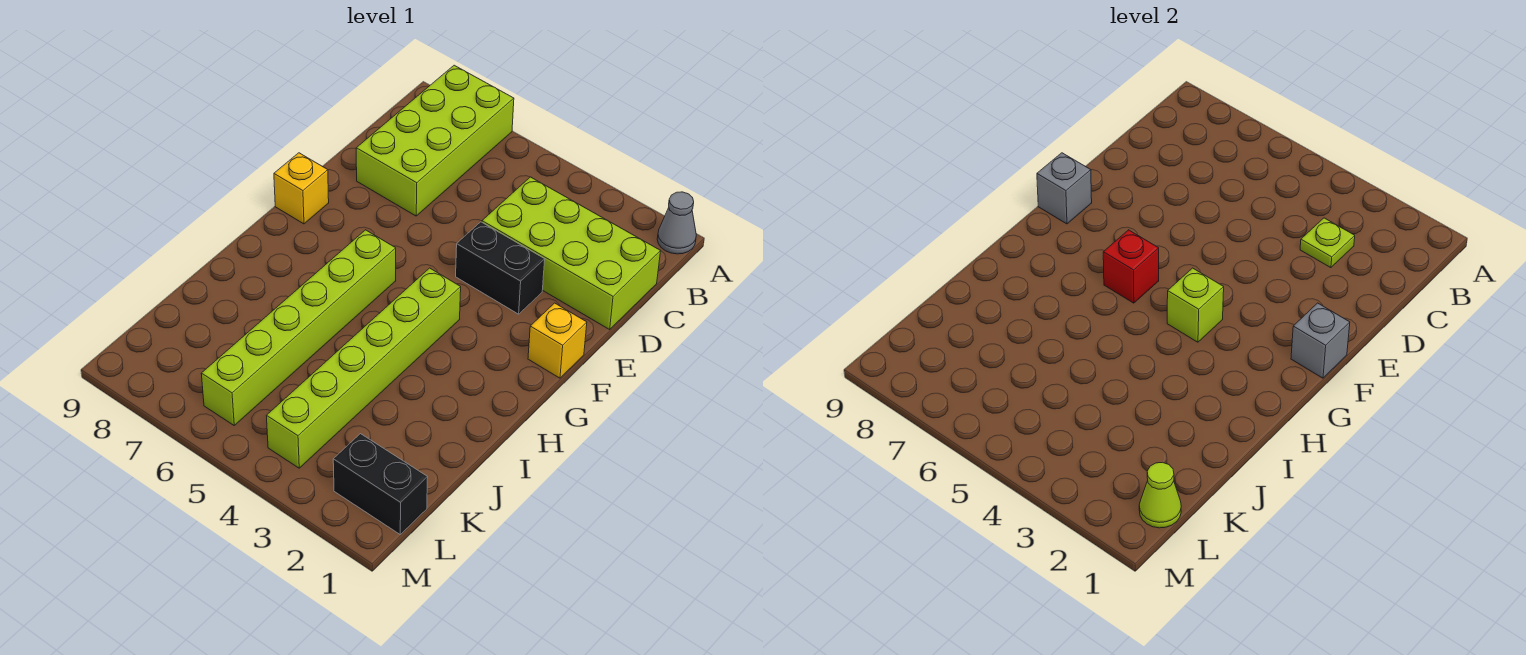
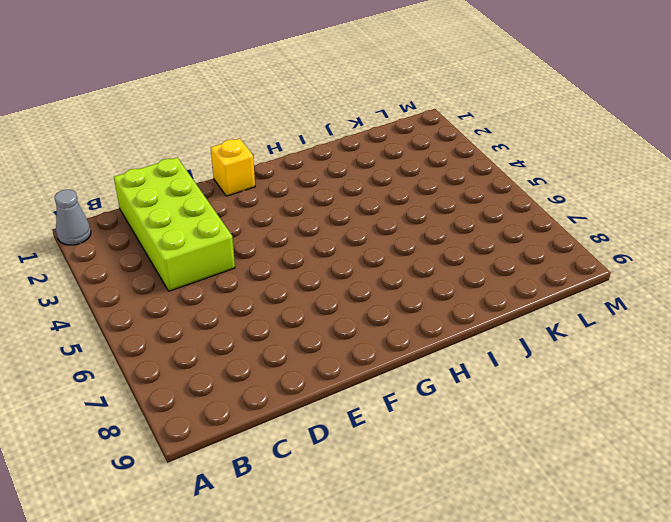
none -> lime brick A7:D8 level 1
none -> black brick E3:E4 level 1
none -> yellow brick F9 level 1

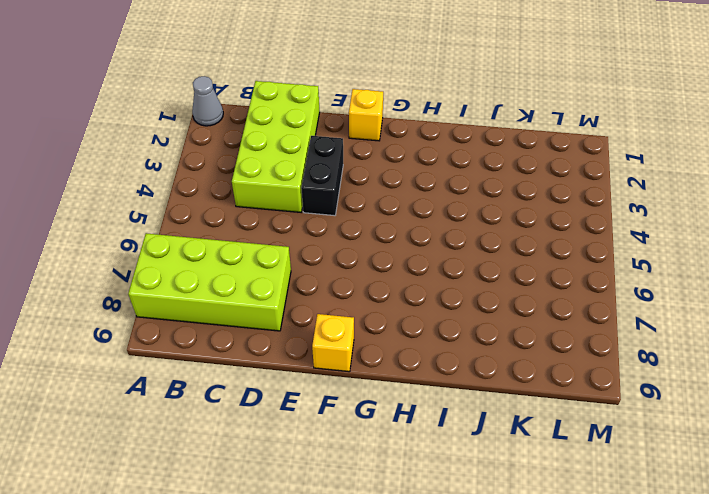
none -> lime brick G4:L4 level 1
none -> lime brick G6:L6 level 1
none -> black brick L1:L2 level 1

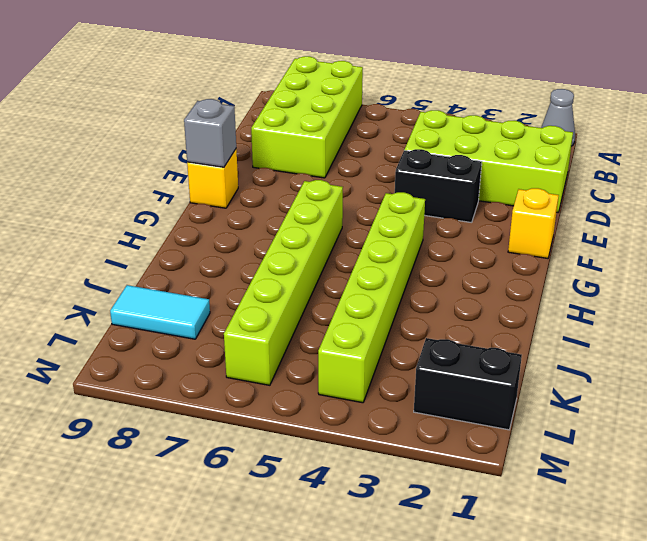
cyan tile K8:K9 level 1 -> none
none -> lime plate C3 level 2
none -> grey brick F1 level 2
none -> lime brick G4 level 2

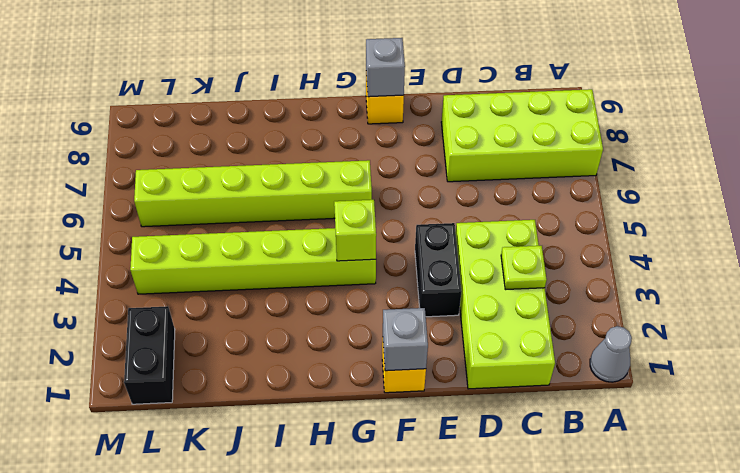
none -> red brick G6 level 2
none -> lime cone L1 level 2

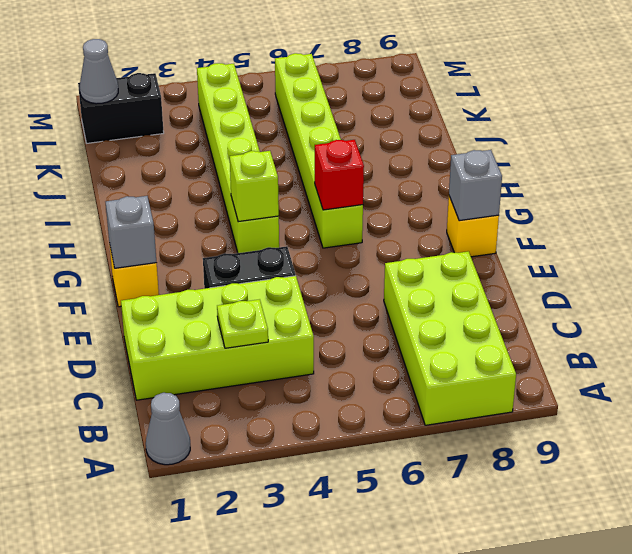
grey cone L1 level 2 -> lime cone L1 level 2

